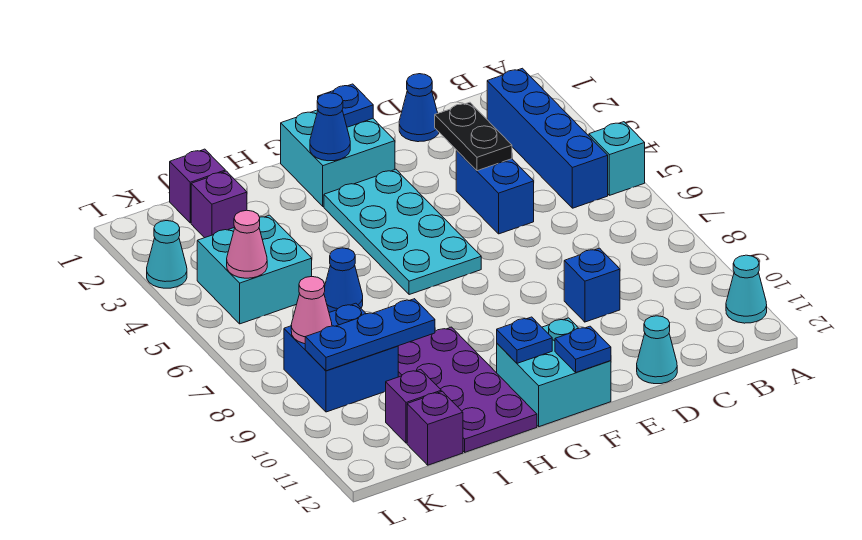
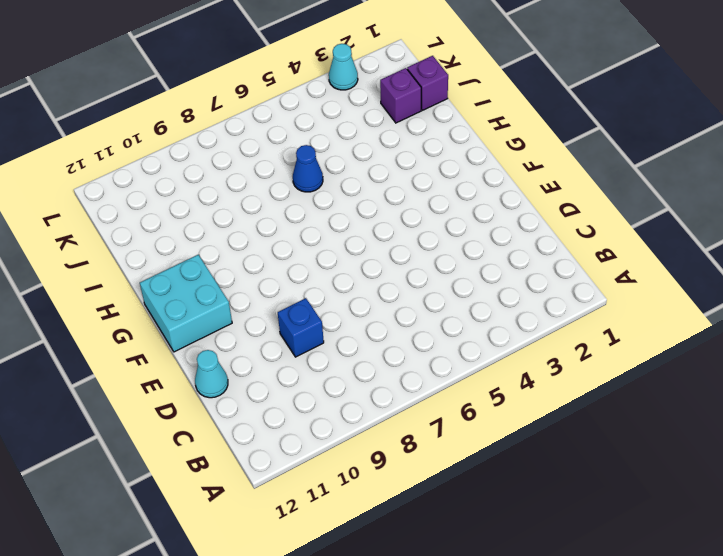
none -> cyan brick A5 level 1
none -> cyan cone A11 level 1
none -> blue brick B2:B5 level 1

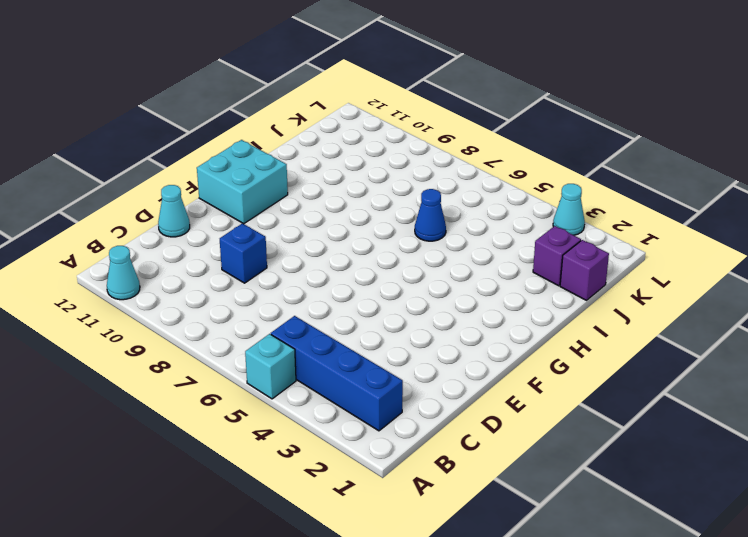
none -> blue cone D1 level 1
none -> blue brick D4:D5 level 1
none -> cyan brick F1:G2 level 1

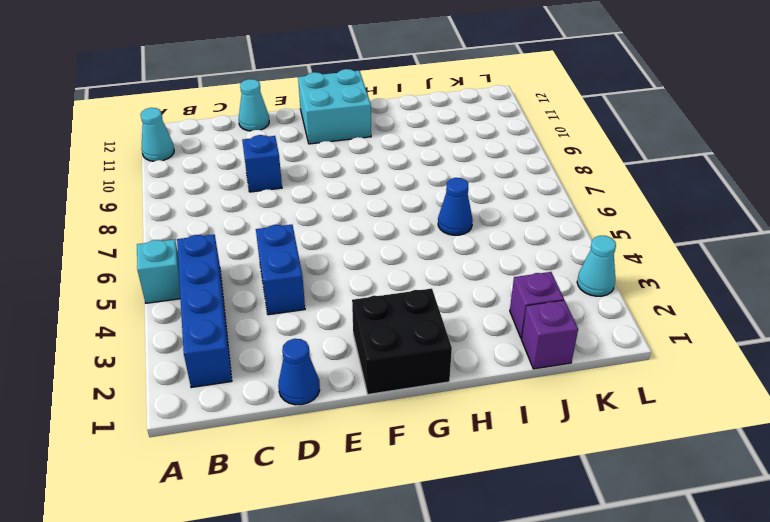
black brick F1:G2 level 1 -> cyan brick F1:G2 level 1
none -> cyan plate F3:G6 level 1
none -> purple plate H9:I12 level 1
none -> cyan brick J4:K5 level 1

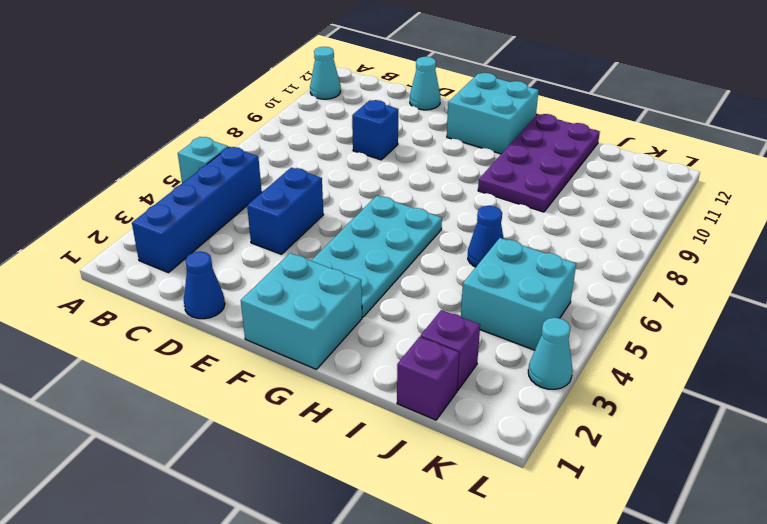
none -> blue brick J8:K9 level 1
none -> purple brick J11 level 1
none -> purple brick J12 level 1

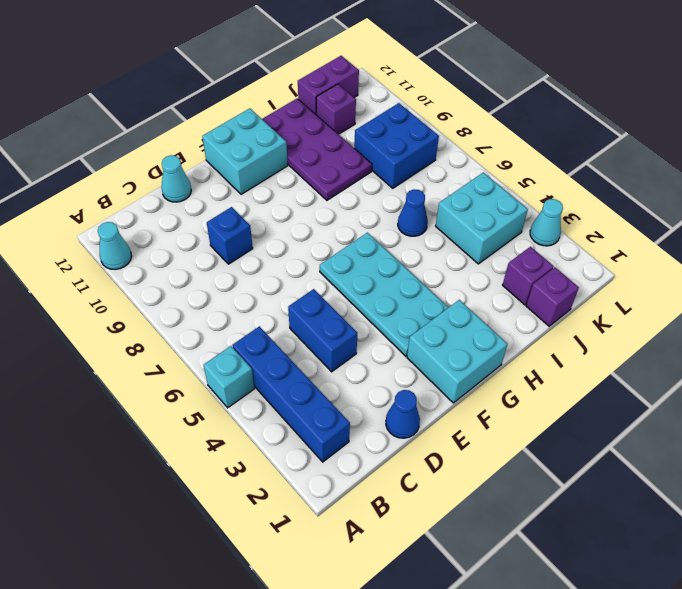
purple brick J12:K12 level 1 -> purple brick J12 level 1
none -> black plate D3:D4 level 2
none -> blue plate F1 level 2
none -> blue plate F12 level 2

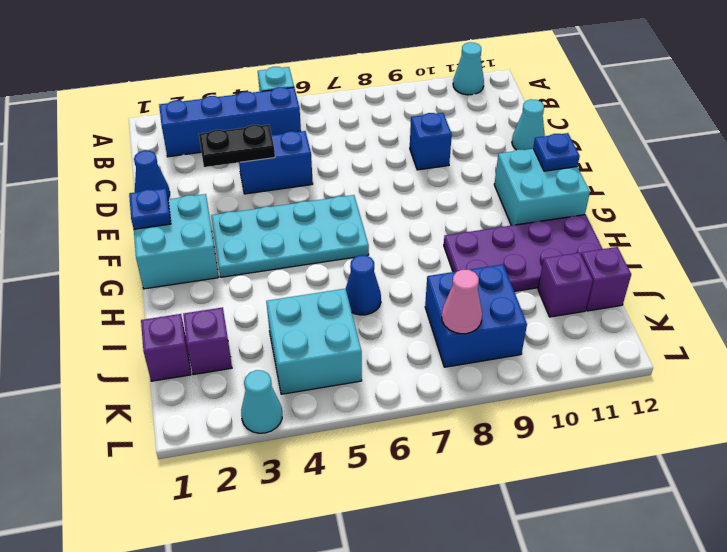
none -> blue cone G2 level 2
none -> blue plate G11 level 2
none -> blue plate I9:K9 level 2

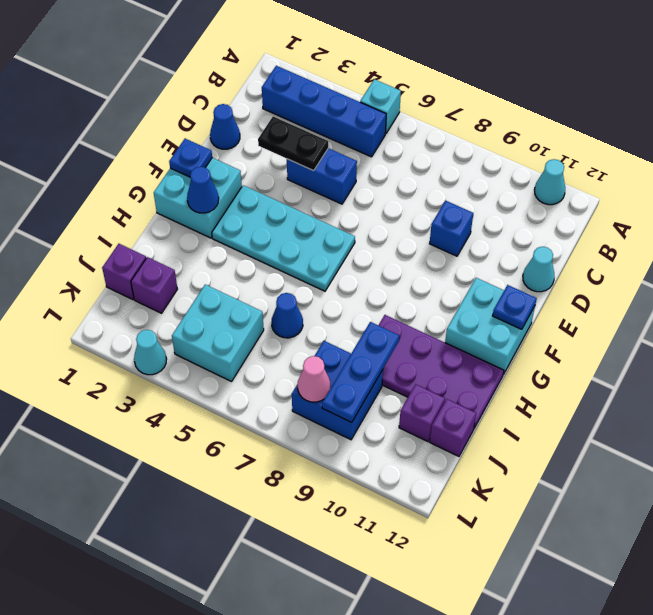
none -> blue plate G11 level 2
none -> pink cone K5 level 2

